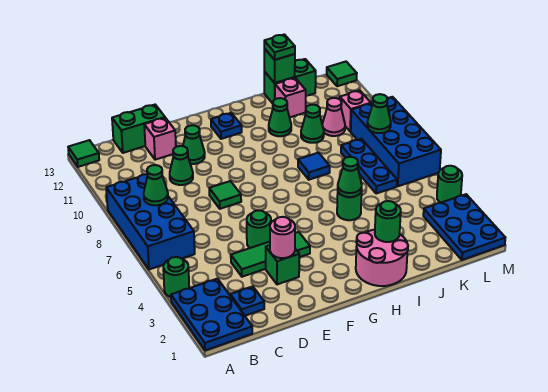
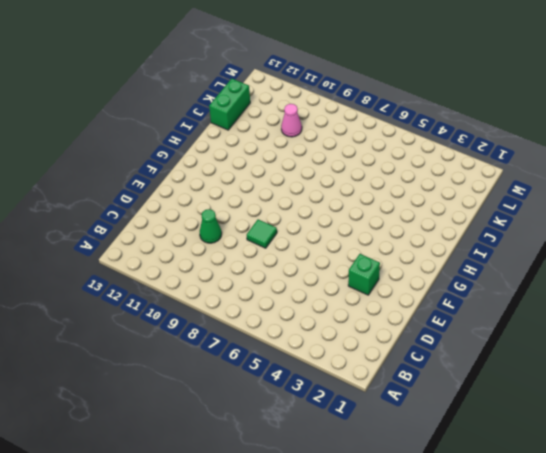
none -> blue plate A1:B3 level 1
none -> green round brick A4 level 1
none -> blue brick A6:B9 level 1
none -> green tile A13 level 1

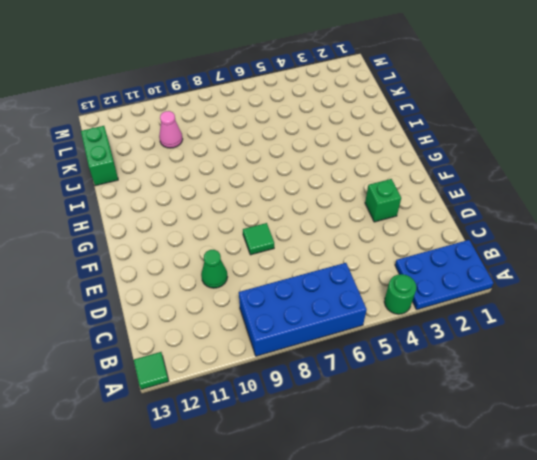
none -> blue plate C2 level 1
none -> green brick C13:D13 level 1
none -> green tile D4:F4 level 1
none -> pink brick D12 level 1

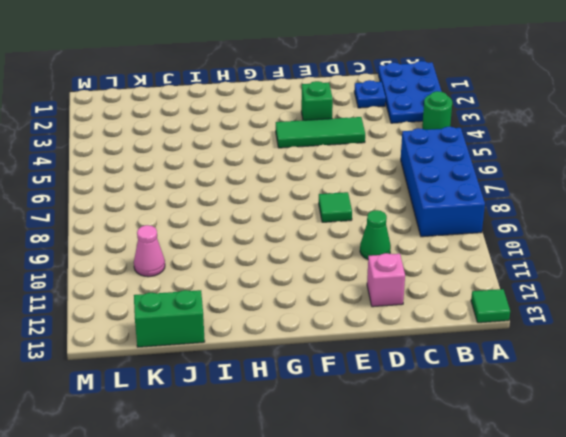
none -> green brick C13:D13 level 1
none -> green round brick E5 level 1
none -> green cone E11 level 1
none -> blue plate G12 level 1

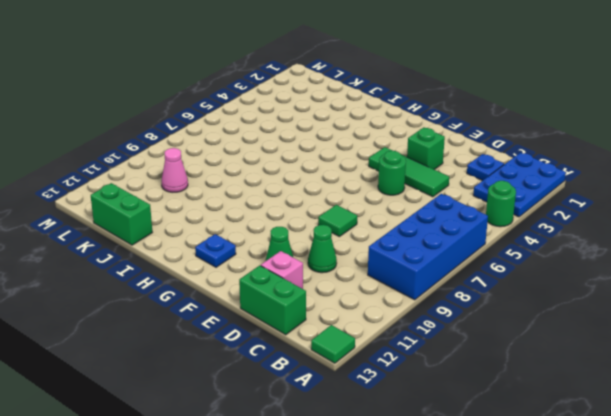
none -> pink round brick H1:I2 level 1
none -> green round brick I5 level 1
none -> blue tile I8 level 1
none -> green cone I11 level 1

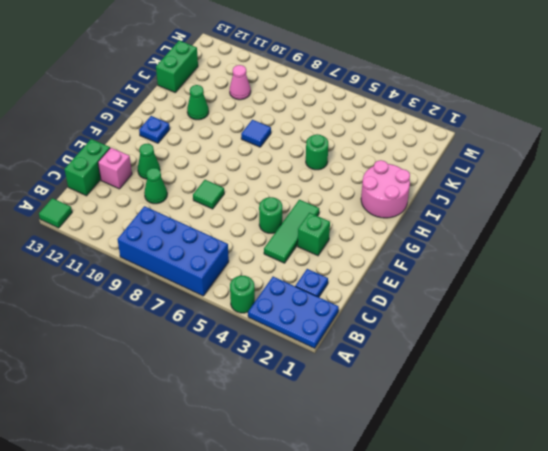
none -> green cone J10 level 1
none -> pink brick J12 level 1
none -> blue plate K6:K8 level 1
none -> blue plate L1:M3 level 1

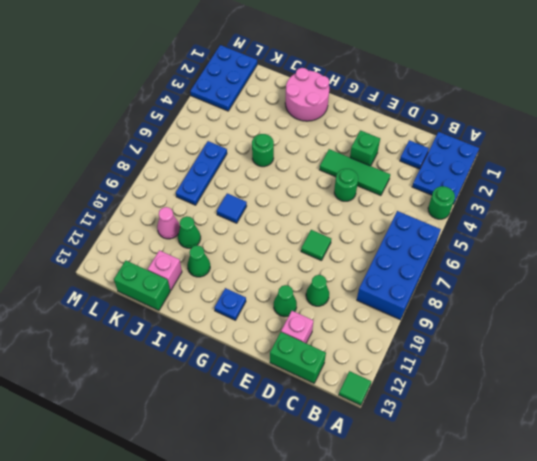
none -> blue brick L6:M9 level 1
none -> pink brick L10 level 1
none -> green round brick M4 level 1
none -> green tile M13 level 1

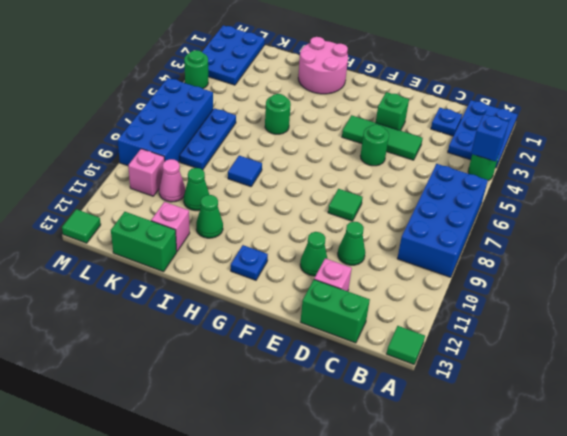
blue brick A4 level 2 -> none
none -> green cone B8 level 2
none -> pink round brick E3 level 2
none -> green round brick I2 level 2
none -> green cone I5 level 2

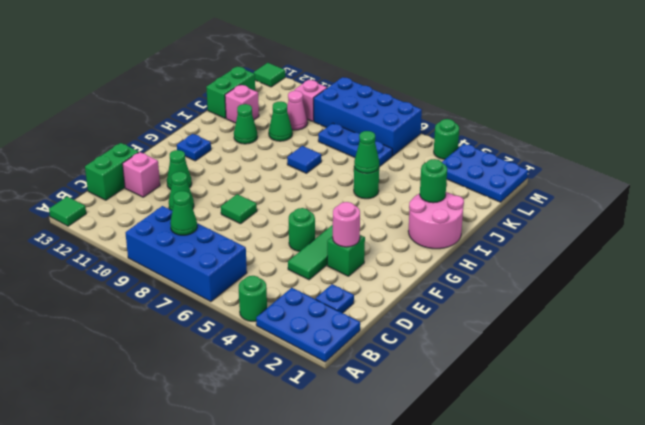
none -> green brick J13 level 2
none -> green cone L8 level 2
none -> green plate J13 level 3

